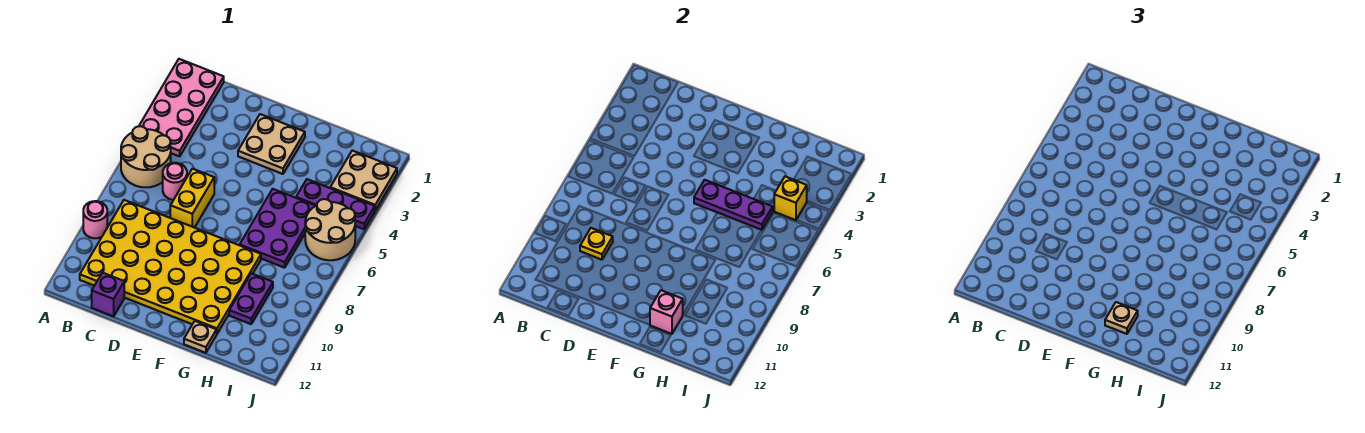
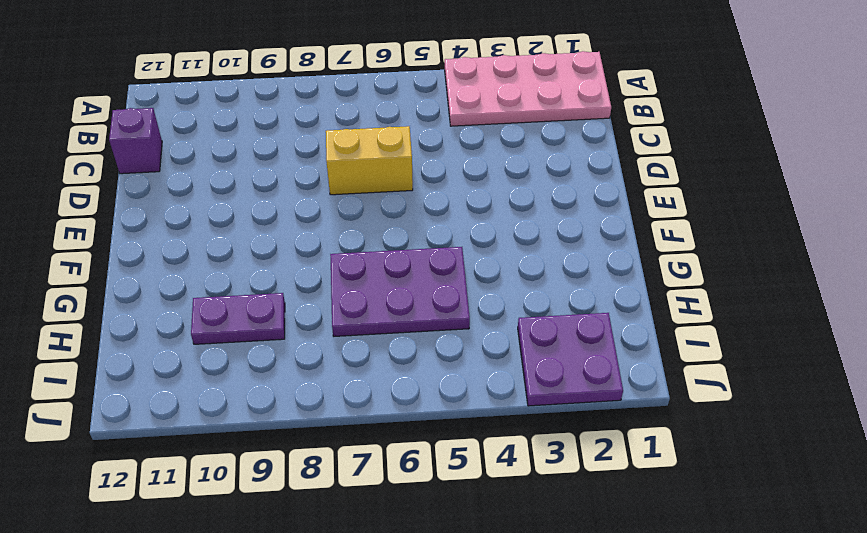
purple plate I2:J3 level 1 -> tan plate I2:J3 level 1
none -> tan round brick A5:B6 level 1
none -> pink round brick A9 level 1
none -> yellow plate B8:G11 level 1

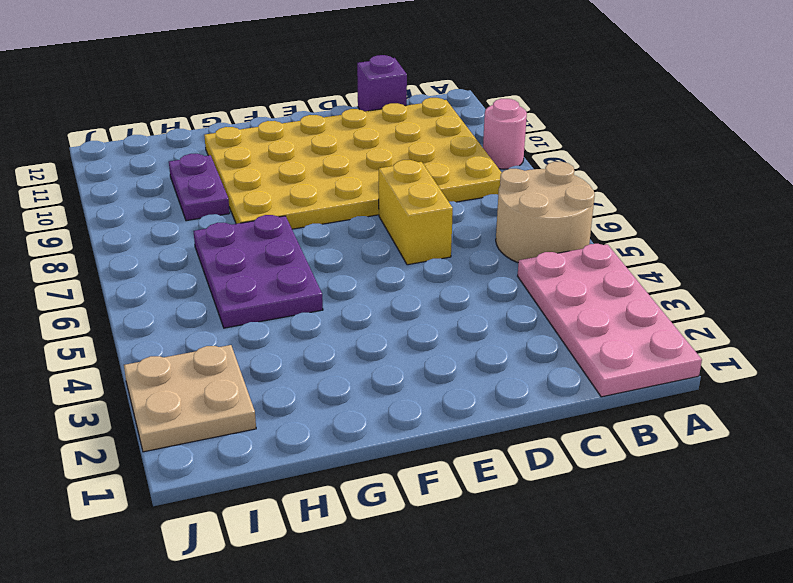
none -> pink round brick C6 level 1
none -> tan plate E2:F3 level 1
none -> tan plate G12 level 1

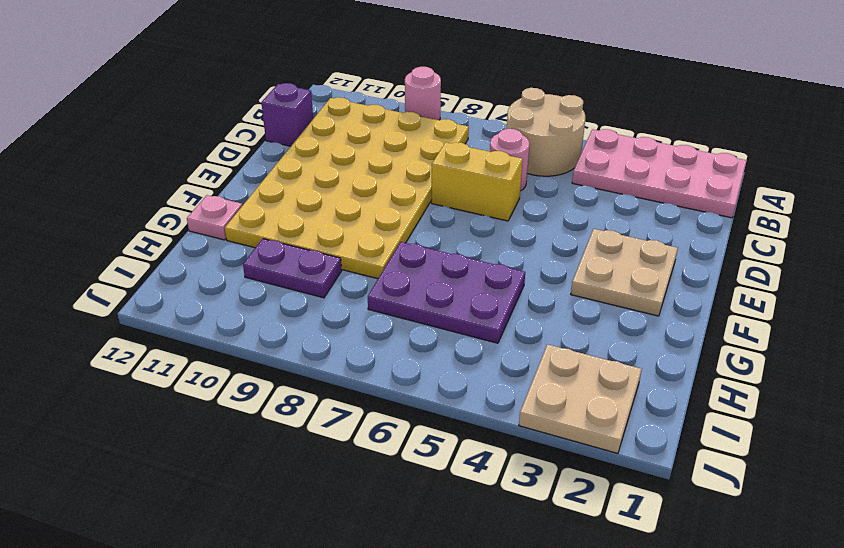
pink plate G12 level 1 -> tan plate G12 level 1
none -> purple plate H4:J4 level 1
none -> tan round brick I5:J6 level 1
none -> yellow plate C9 level 2

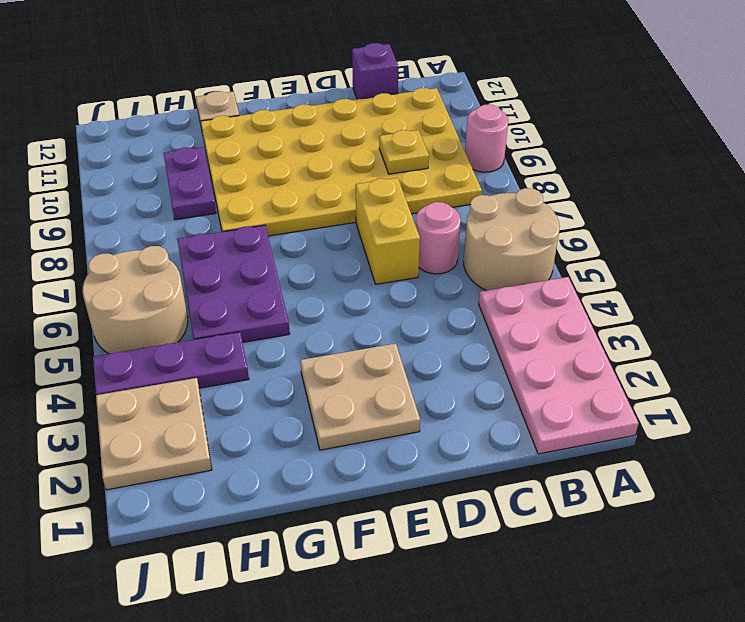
none -> purple plate F5:H5 level 2
none -> pink brick G11 level 2
none -> yellow brick I4 level 2

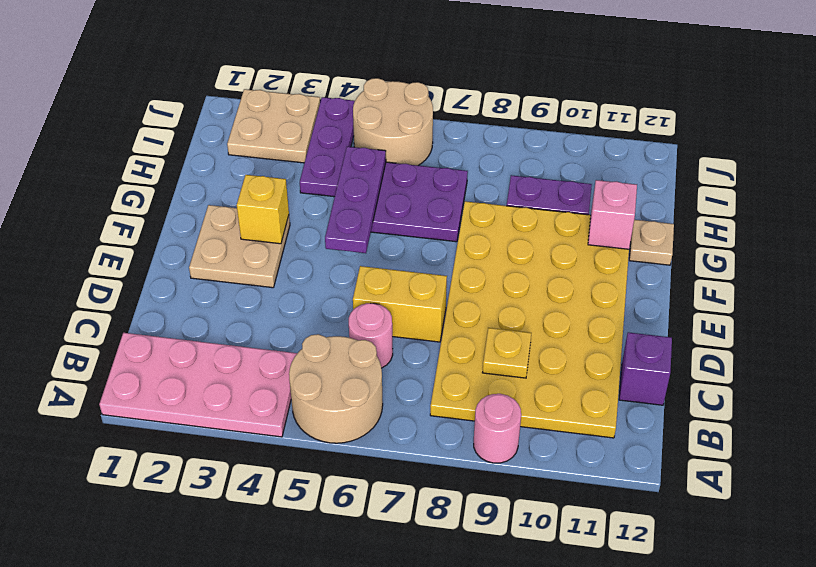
yellow brick F3 level 2 -> yellow brick I4 level 2
none -> tan plate G11 level 3

